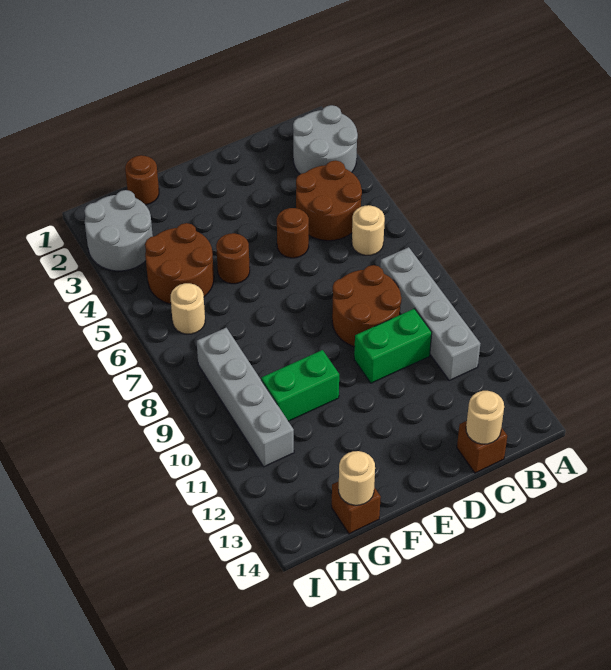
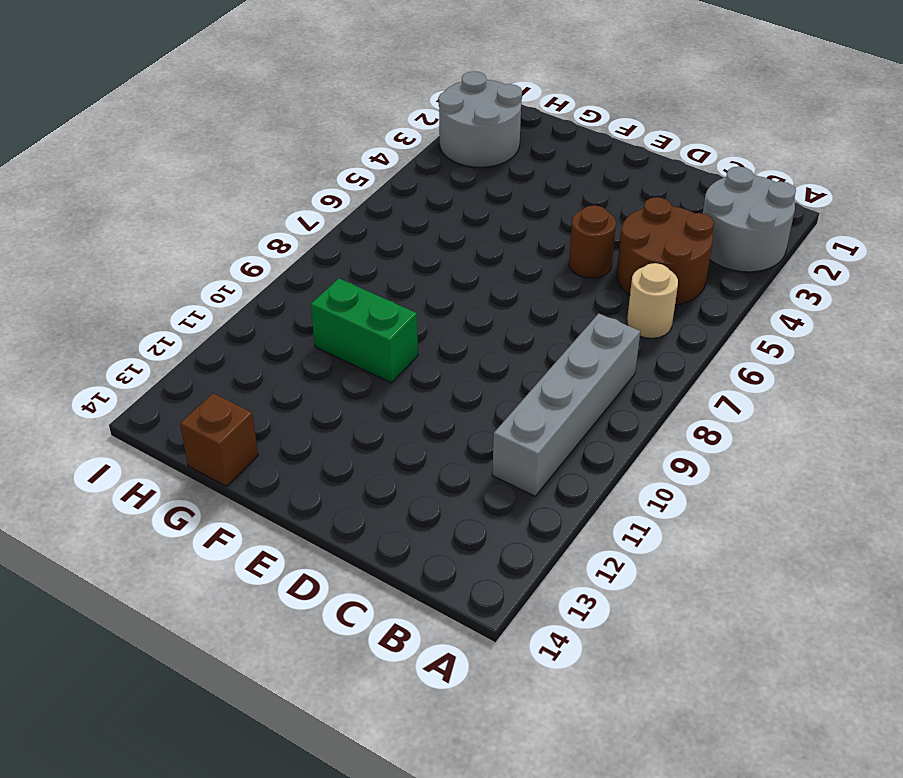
none -> brown round brick C8:D9 level 1
none -> green brick C10:D10 level 1
none -> brown brick C14 level 1

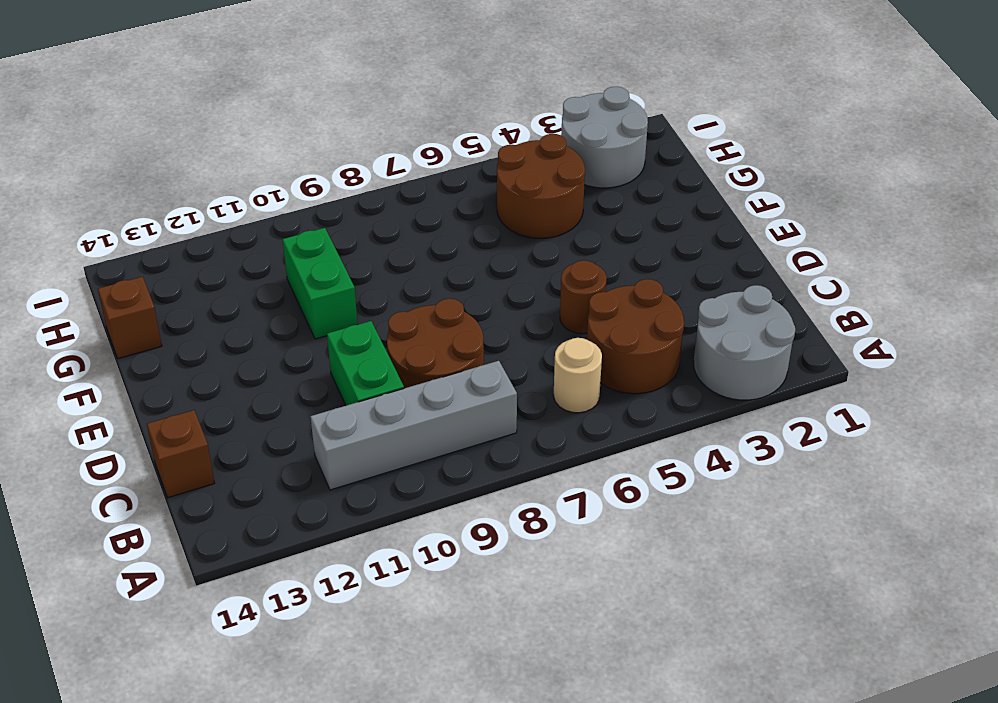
none -> brown round brick F5 level 1
none -> brown round brick G1 level 1
none -> tan round brick H6 level 1

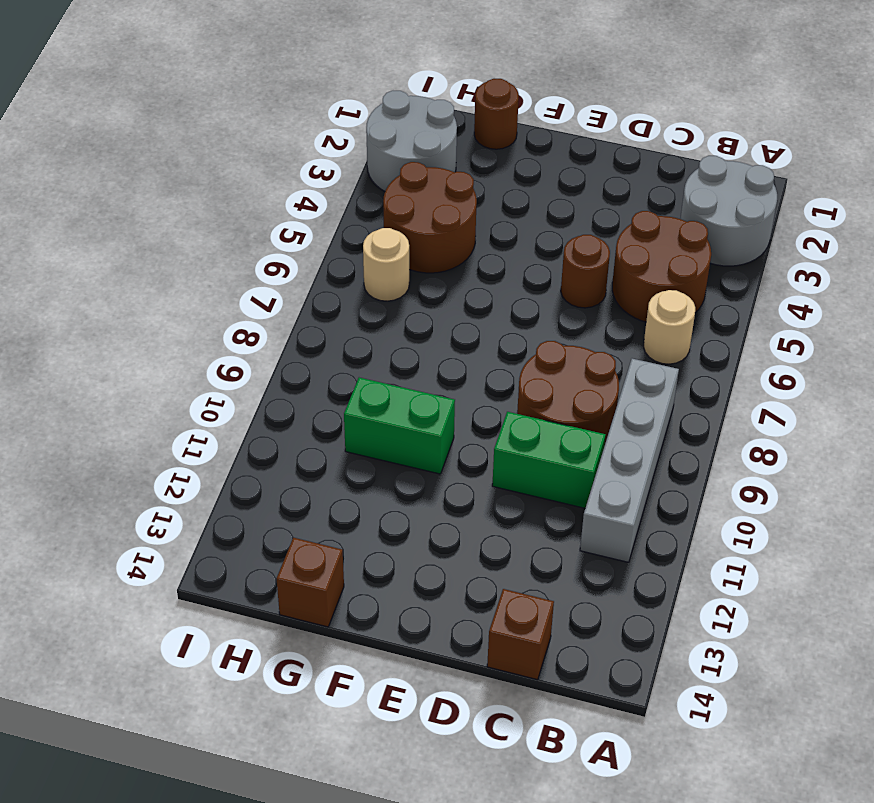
none -> brown round brick F5 level 1
none -> grey brick H8:H11 level 1
none -> tan round brick C14 level 2

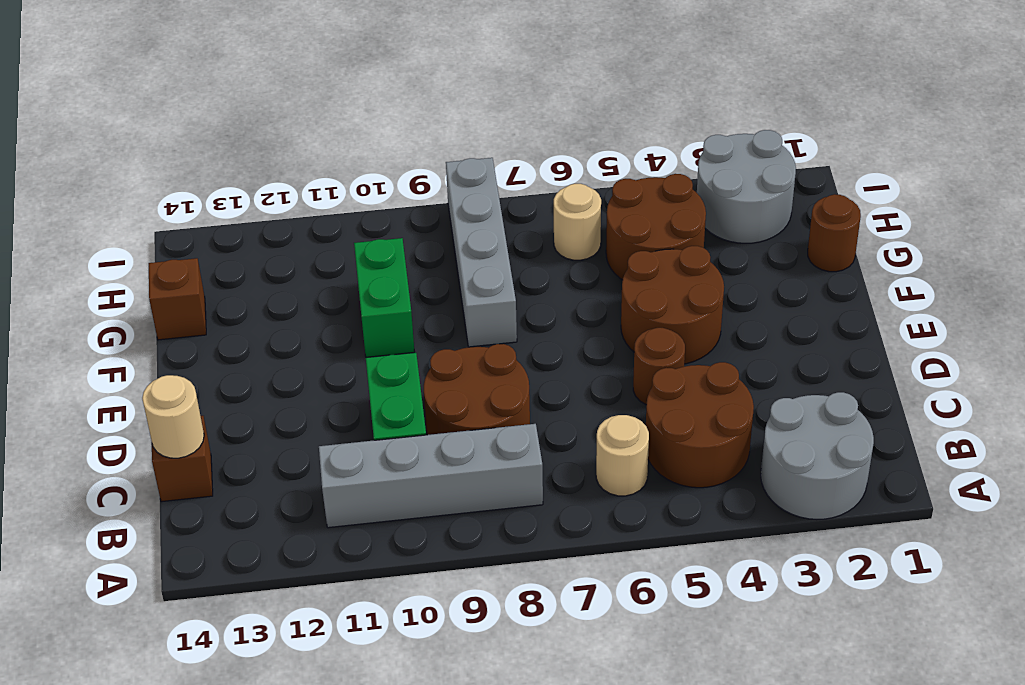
brown round brick E4:F5 level 1 -> brown round brick F5 level 1
grey brick F8:I8 level 1 -> grey brick H8:H11 level 1
none -> tan round brick G14 level 2

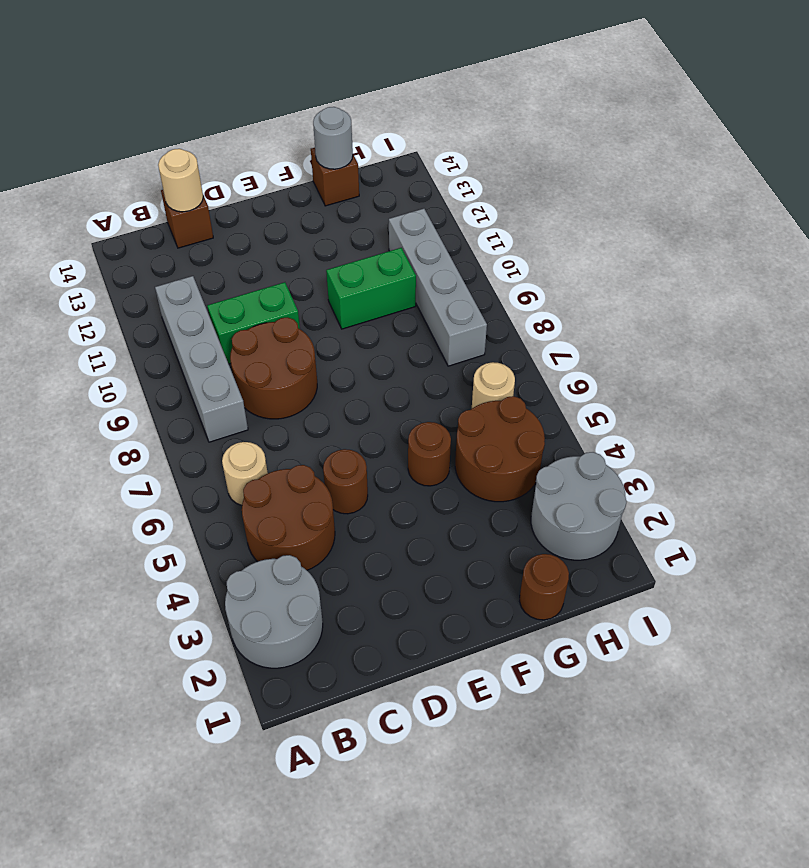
grey round brick G14 level 2 -> tan round brick G14 level 2

